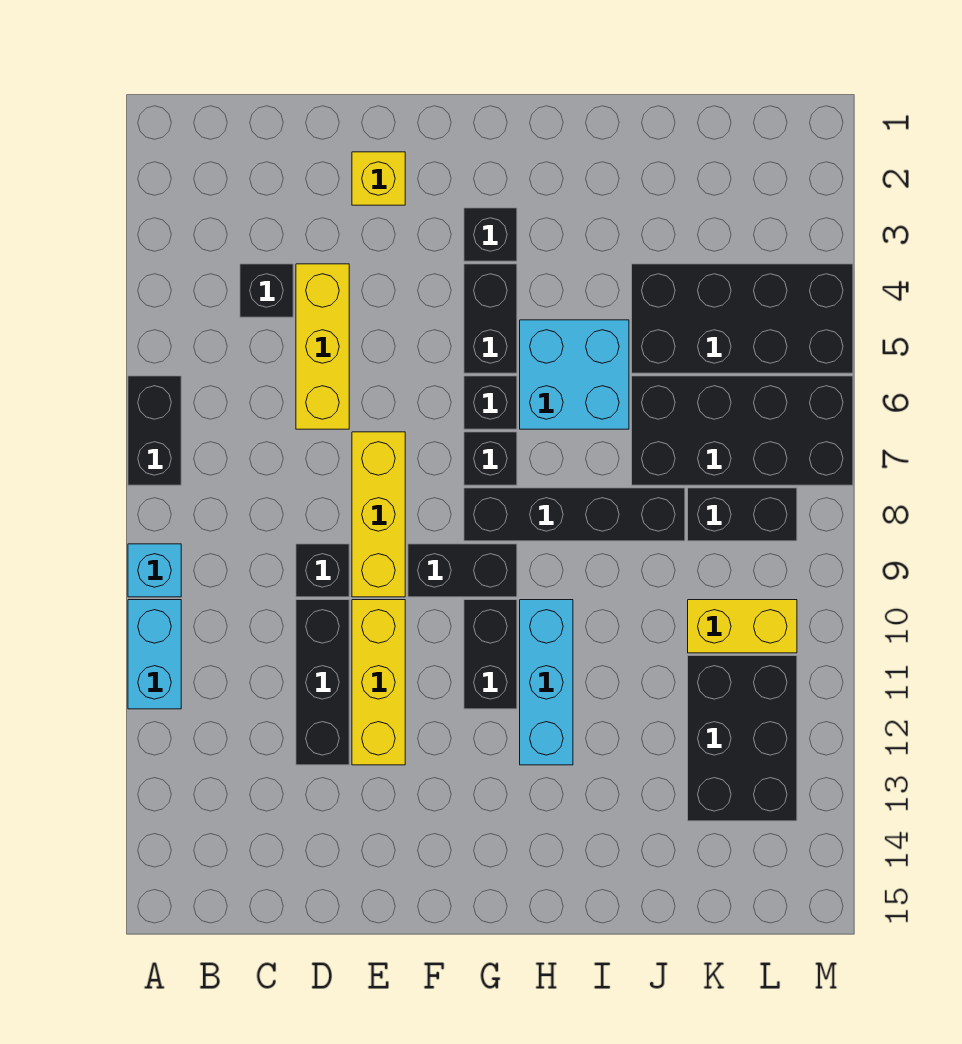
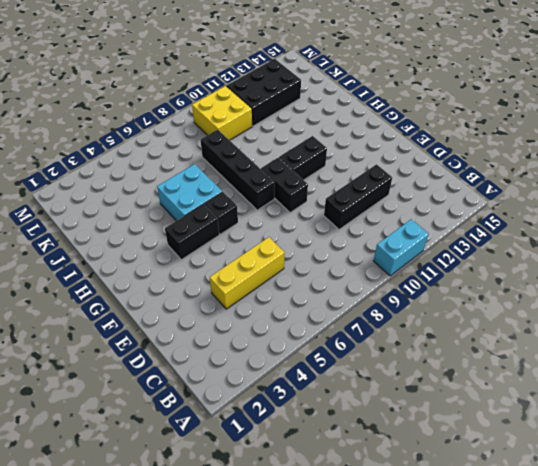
yellow brick K9:L10 level 1 -> yellow brick K10:L10 level 1
none -> black brick A6:A7 level 1
none -> cyan brick A9 level 1
none -> black brick C4 level 1

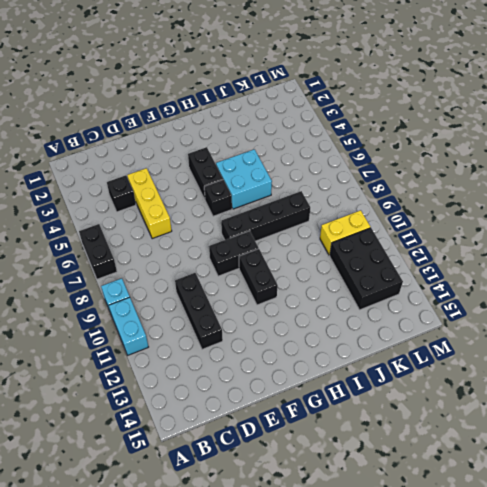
none -> black brick D9 level 1
none -> yellow brick E2 level 1
none -> yellow brick E7:E9 level 1

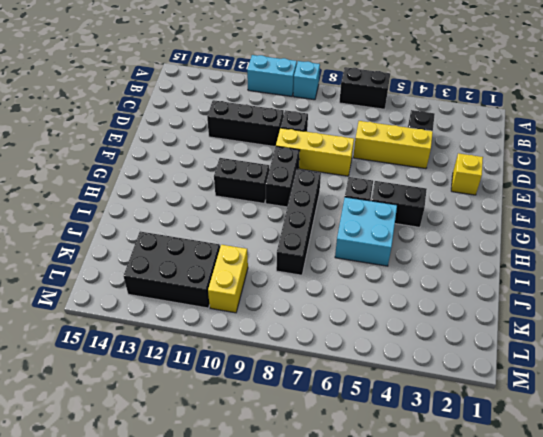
none -> yellow brick E10:E12 level 1
none -> black brick G3 level 1
none -> black brick G7 level 1

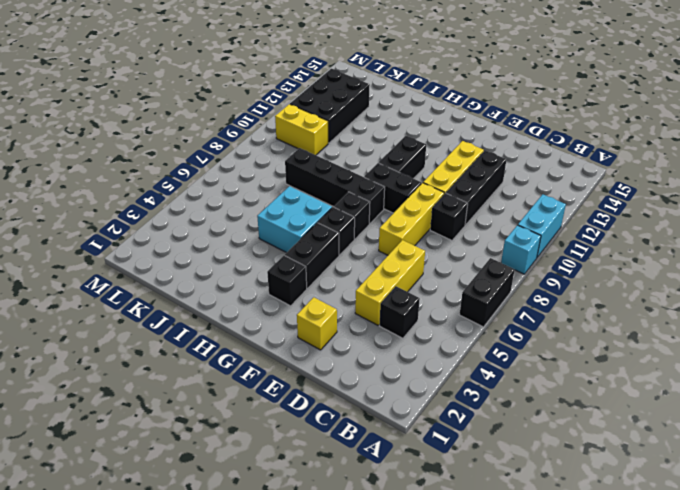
none -> cyan brick H10:H12 level 1
none -> black brick J4:M5 level 1
none -> black brick J6:M7 level 1

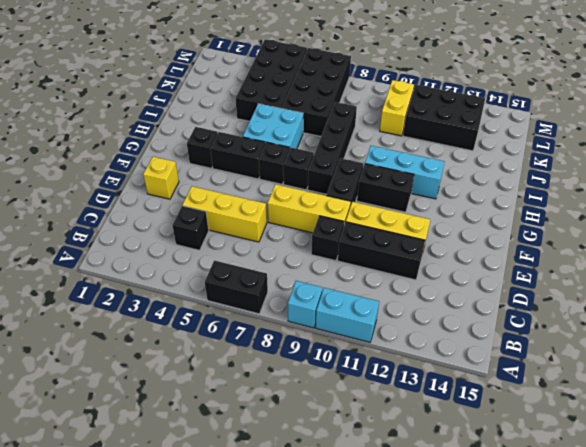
none -> black brick K8:L8 level 1

